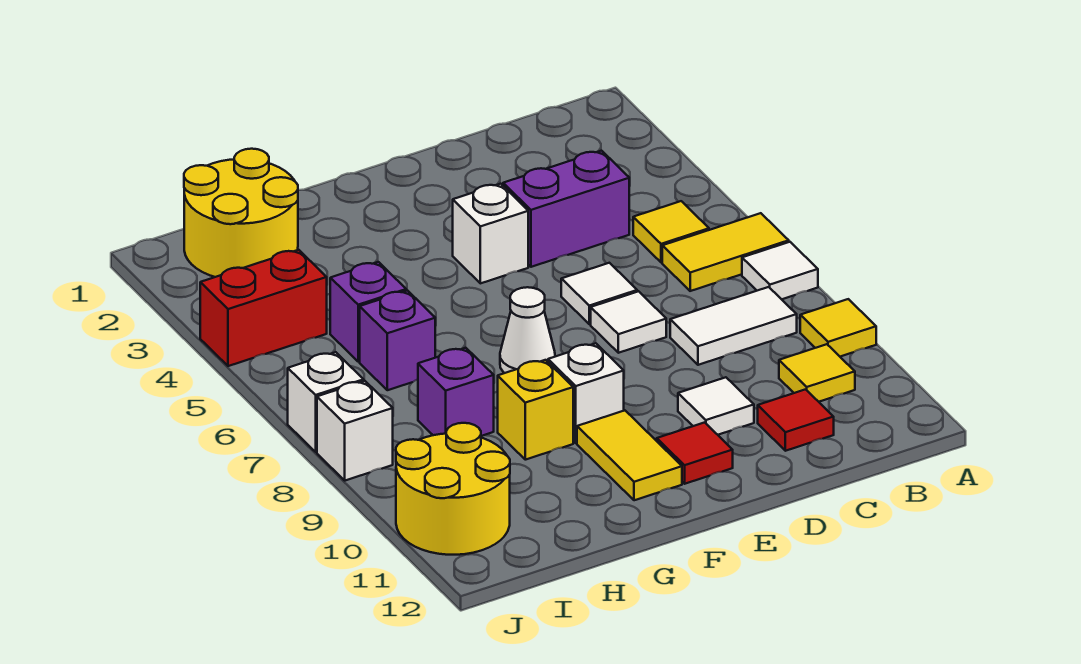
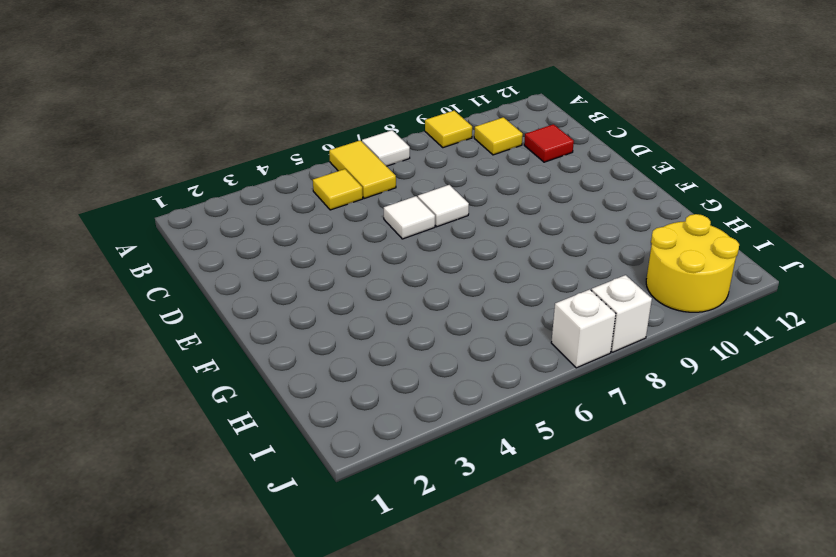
none -> white tile B8:C8 level 1
none -> purple brick C4:D4 level 1
none -> white tile D10 level 1

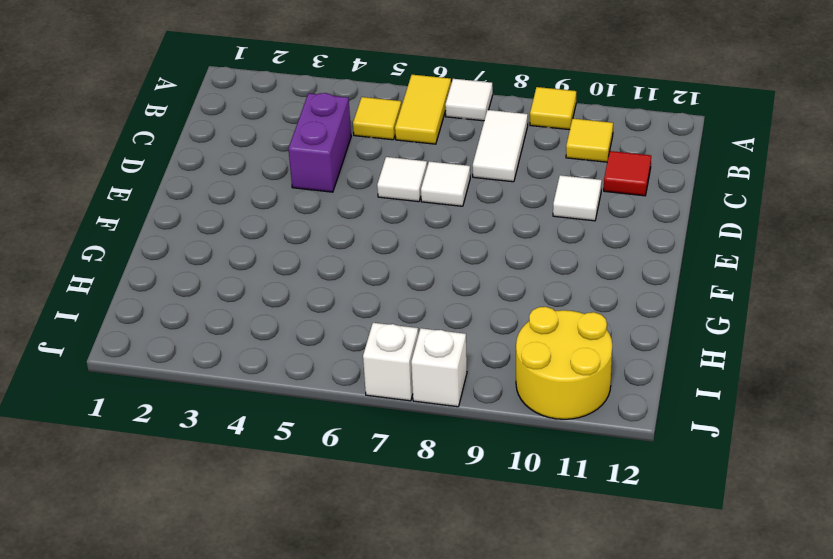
none -> white brick E4 level 1
none -> red tile E11 level 1
none -> white cone F7 level 1

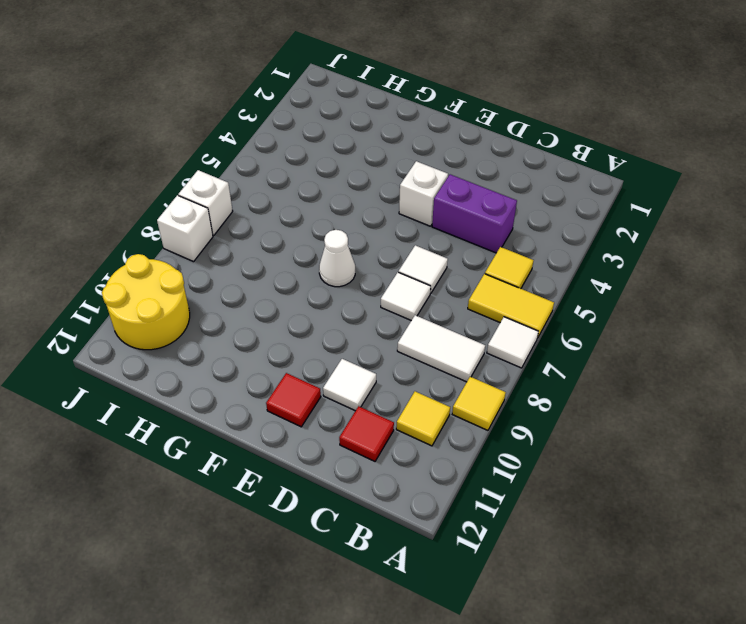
none -> white brick F9 level 1
none -> yellow tile F10:F11 level 1
none -> yellow brick G9 level 1

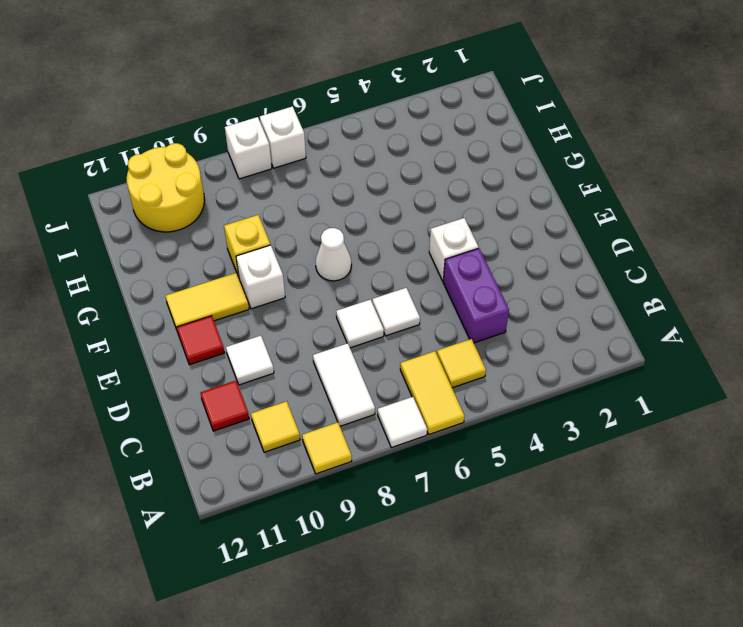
none -> yellow round brick H1:I2 level 1
none -> purple brick H5 level 1
none -> purple brick H6 level 1

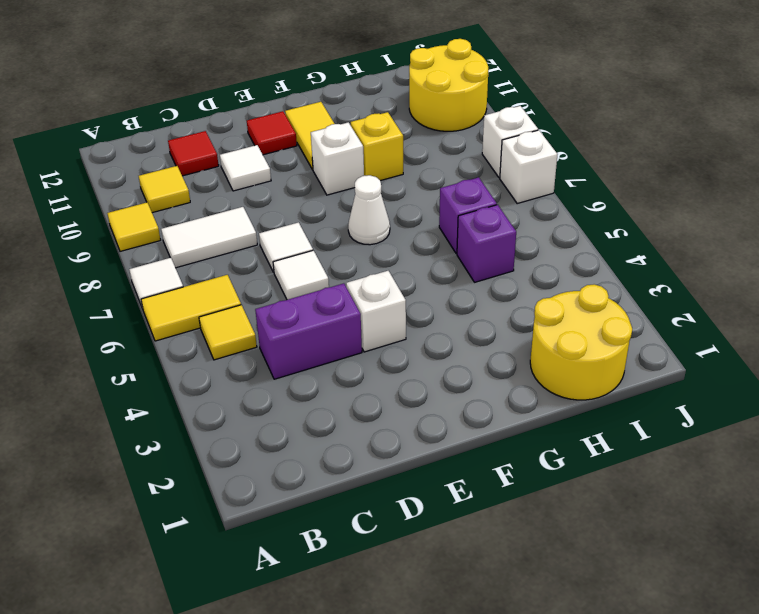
none -> purple brick H8 level 1
none -> red brick I4:J4 level 1

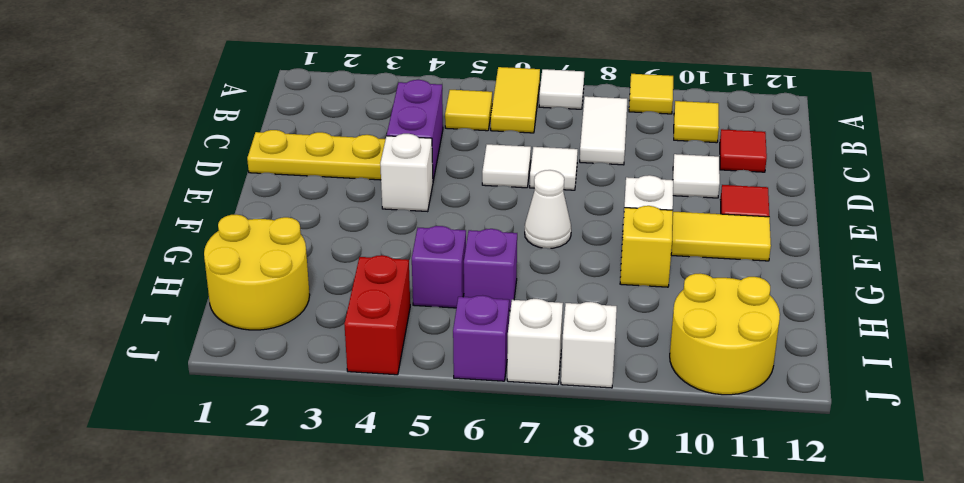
yellow plate D1:D3 level 1 -> none
purple brick J6 level 1 -> purple brick H8 level 1

